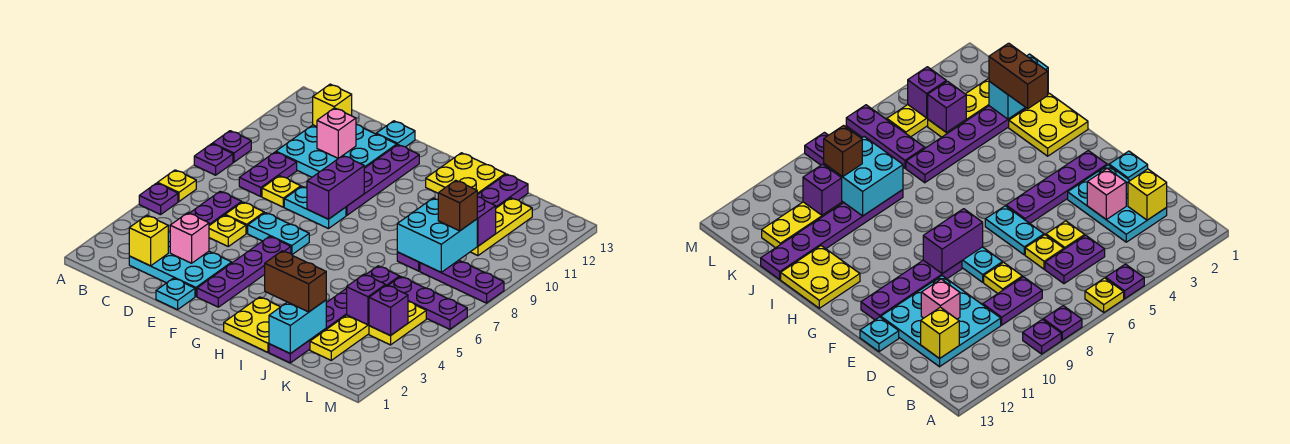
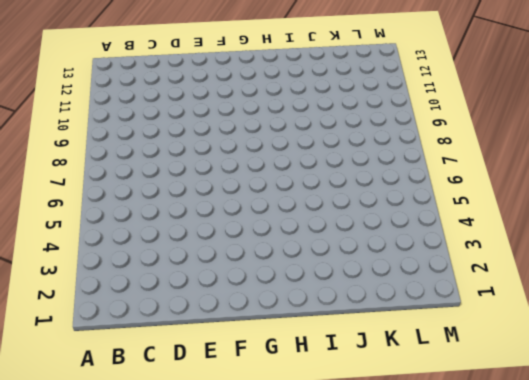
none -> purple plate A5 level 1
none -> yellow plate A6 level 1
none -> purple plate A8 level 1
none -> purple plate A9 level 1

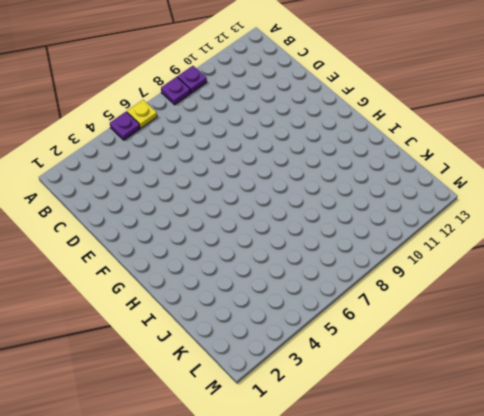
none -> cyan plate C2:E3 level 1
none -> purple plate C5:C6 level 1
none -> purple plate C8:C9 level 1
none -> cyan plate C10:E12 level 1

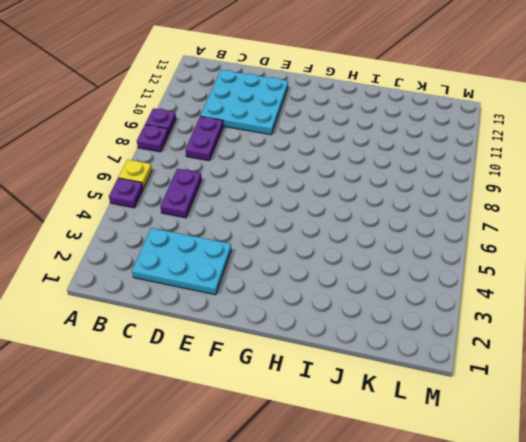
none -> yellow plate D5 level 1
none -> yellow plate D6 level 1
none -> yellow plate D8 level 1
none -> cyan plate E1 level 1

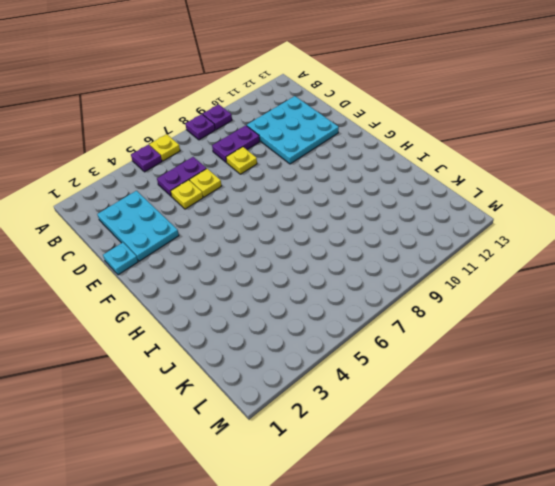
none -> cyan plate E6:F6 level 1
none -> cyan plate E8:F8 level 1
none -> cyan plate E13 level 1
none -> purple plate F2:F5 level 1

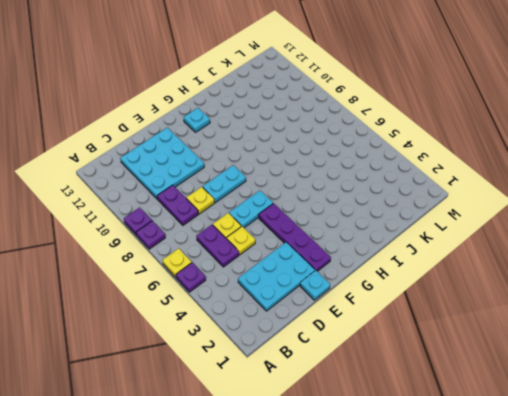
cyan plate G12 level 1 -> cyan plate E13 level 1
none -> purple plate F9:F12 level 1
none -> yellow plate H1:I2 level 1
none -> yellow plate H12:I13 level 1
none -> purple plate J1:J6 level 1

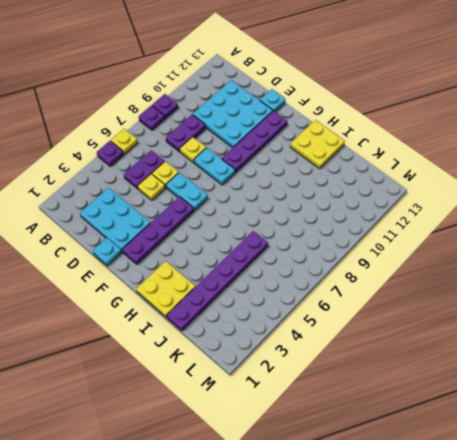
none -> purple plate J8:J13 level 1
none -> yellow plate K2:K4 level 1
none -> purple plate K6:M6 level 1
none -> purple plate K8:M8 level 1

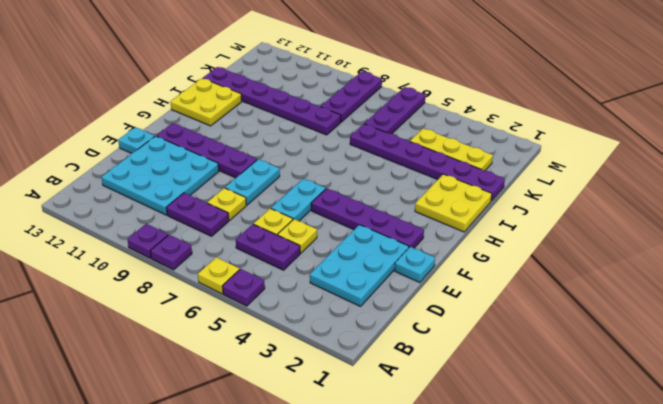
none -> yellow plate K10:K12 level 1
none -> yellow plate L4:L5 level 1
none -> yellow brick C2 level 2
none -> yellow brick C12 level 2

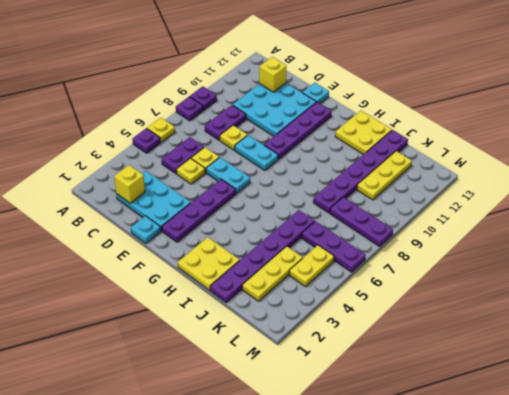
none -> pink brick D3 level 2
none -> pink brick D11 level 2
none -> purple brick F8:F9 level 2
none -> cyan brick J1:J2 level 2

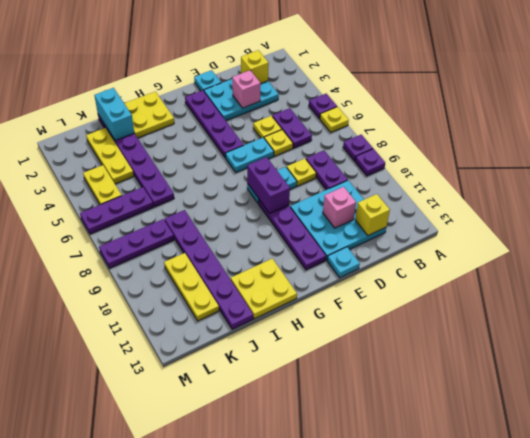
none -> cyan brick J8:K9 level 2
none -> purple brick K4 level 2
none -> purple brick K10 level 2
none -> purple brick L4 level 2

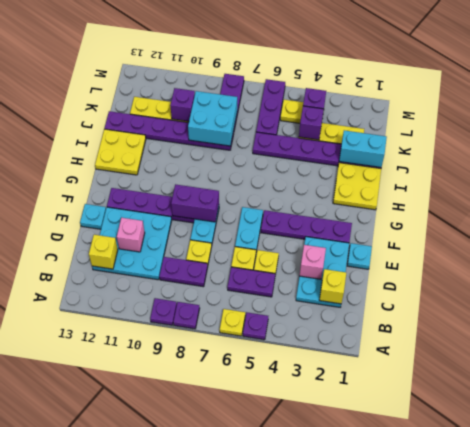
none -> brown brick I2:J2 level 3
none -> brown brick K9 level 3

